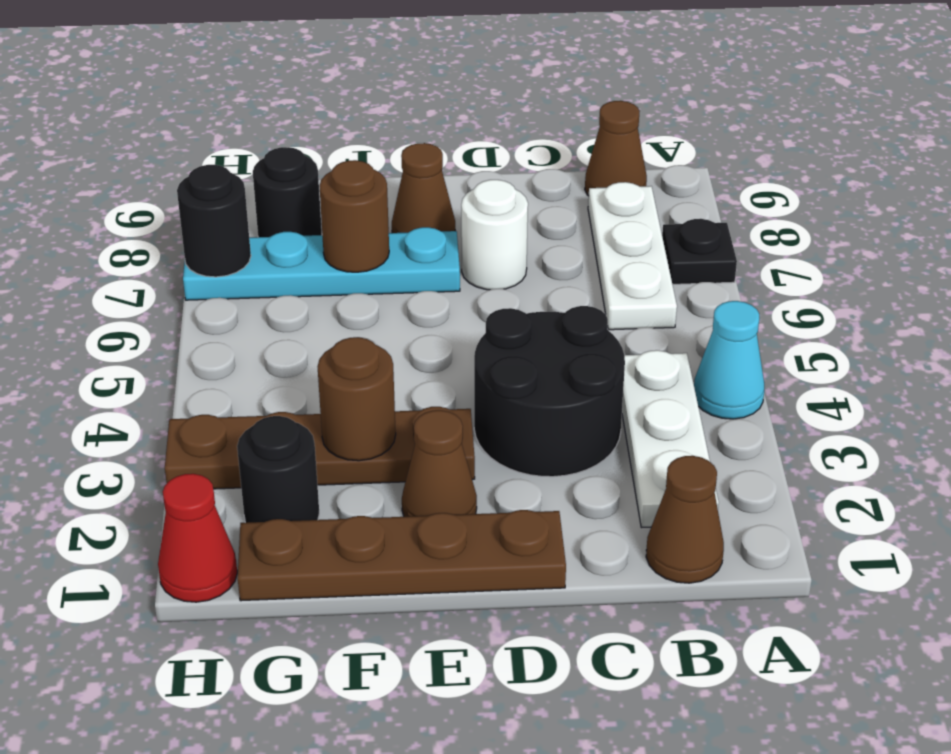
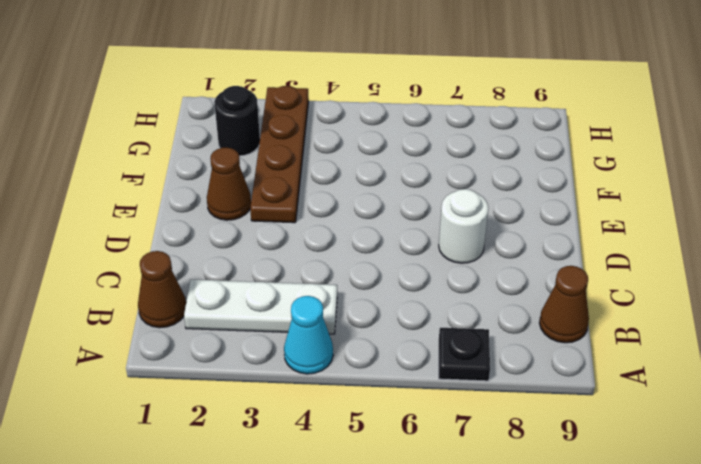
none -> white plate B6:B8 level 1
none -> black round brick C3:D4 level 1
none -> brown plate D1:G1 level 1

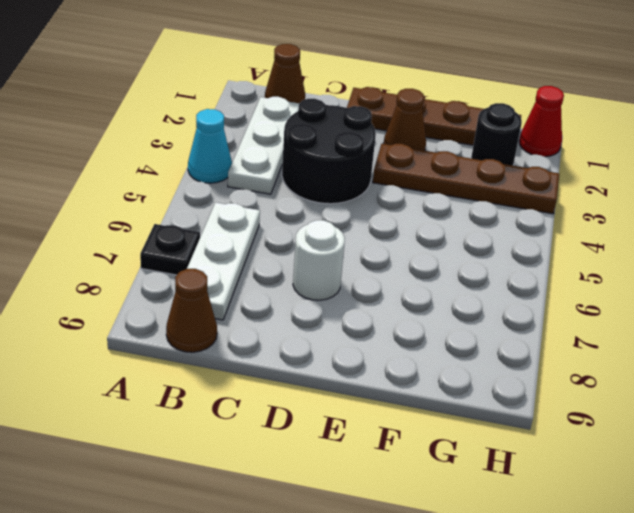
none -> cyan plate E7:H7 level 1
none -> brown cone E8 level 1
none -> black round brick G8 level 1

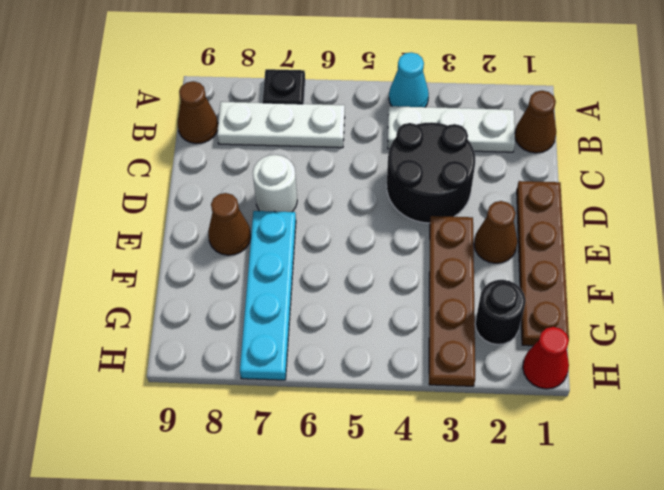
none -> black round brick G8 level 1
none -> brown round brick F3 level 2
none -> brown round brick F7 level 2

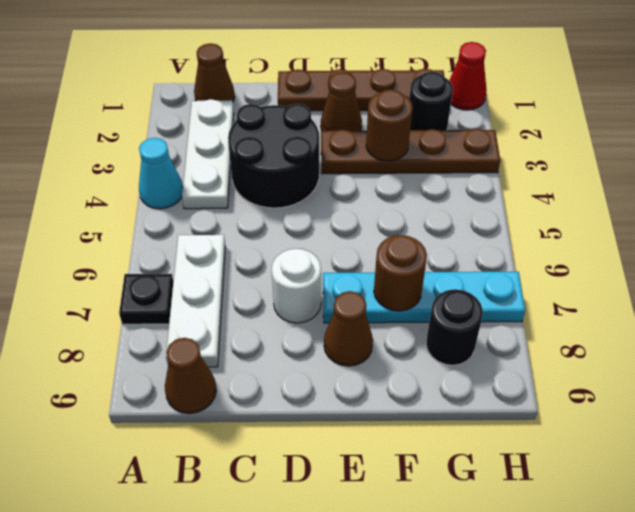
none -> black round brick H7 level 2

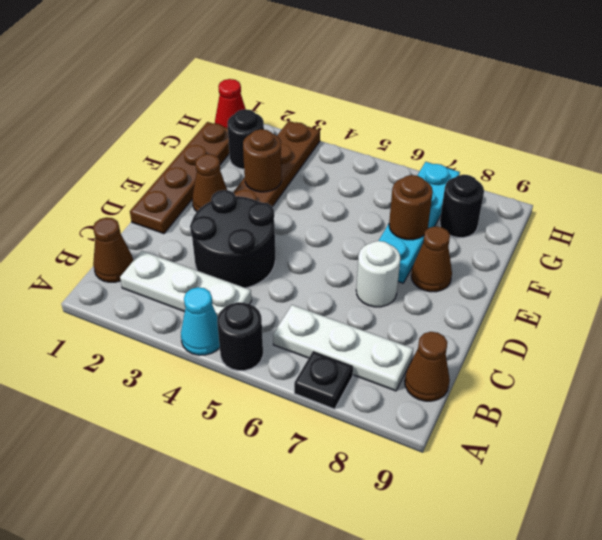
black round brick A5 level 1 -> black round brick H7 level 2

